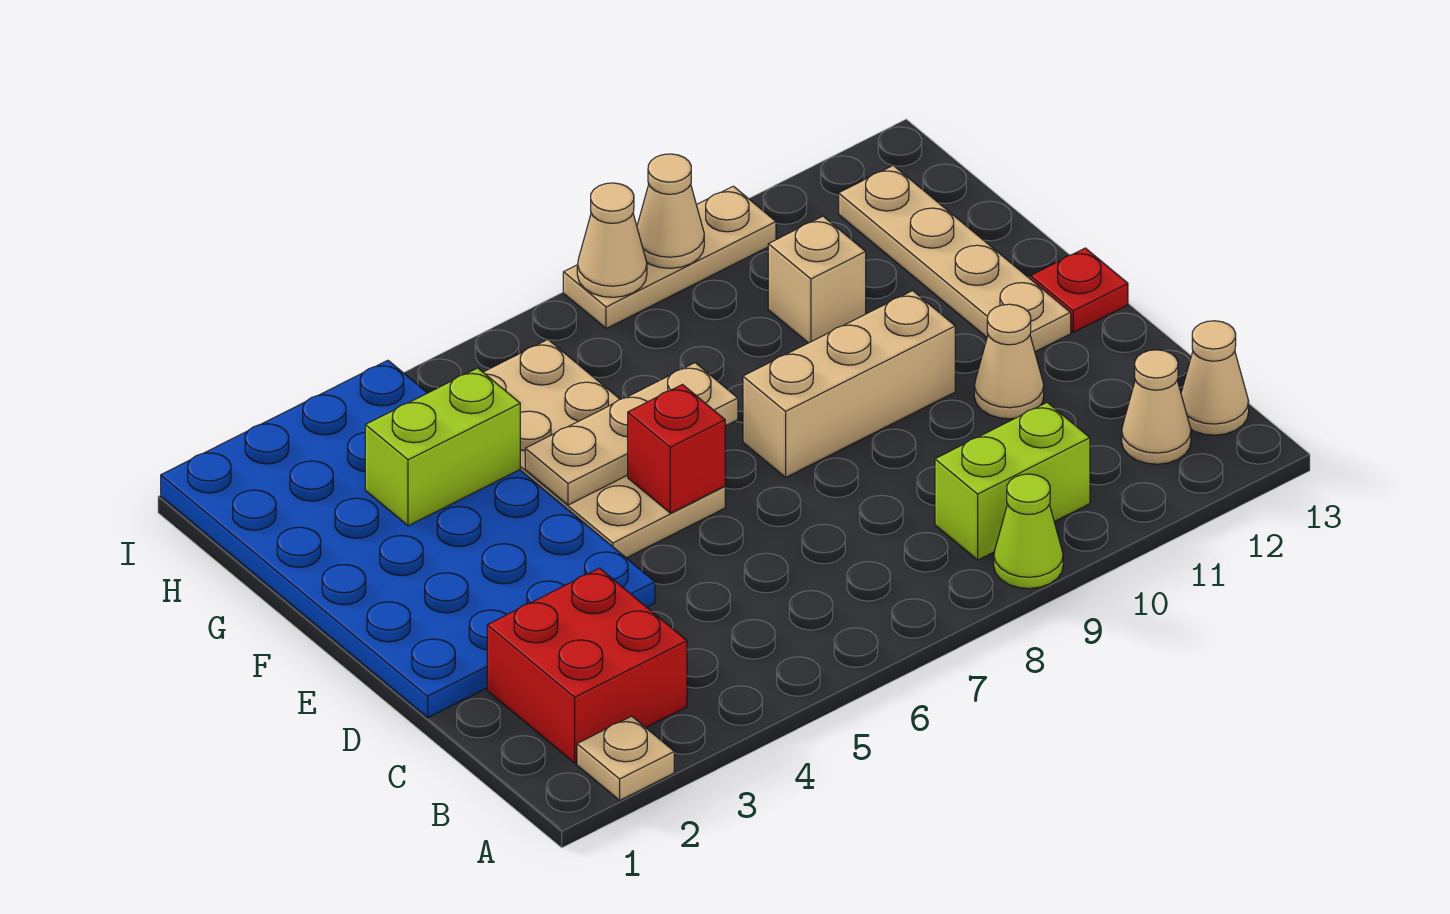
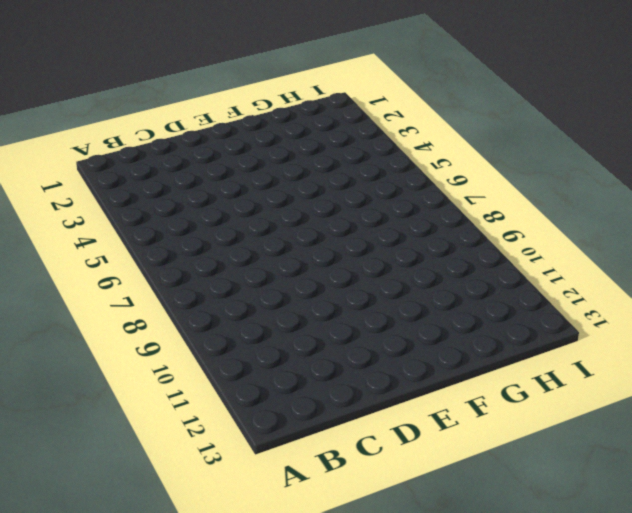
none -> tan plate A2 level 1
none -> lime cone A9 level 1
none -> red brick B2:C3 level 1

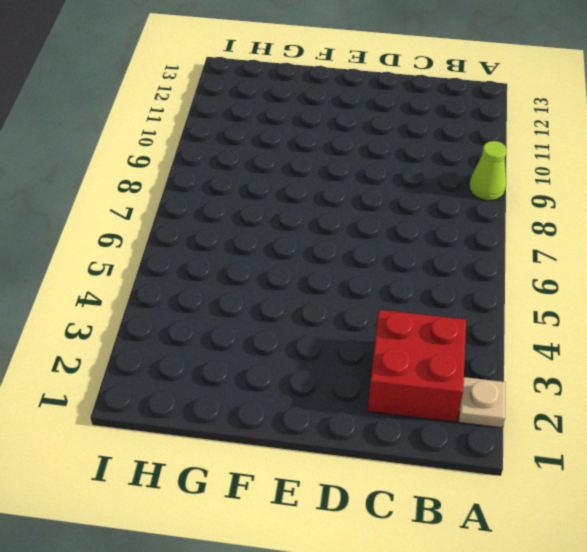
none -> lime brick B9:B10 level 1
none -> tan cone B12 level 1
none -> tan cone B13 level 1

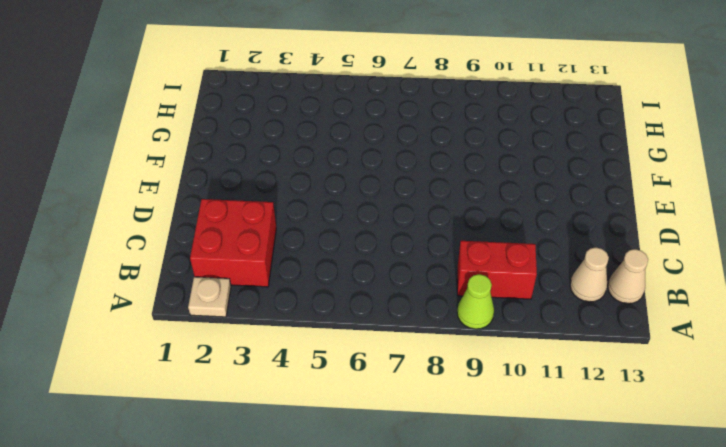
red brick B9:B10 level 1 -> lime brick B9:B10 level 1
none -> blue plate D1:I4 level 1
none -> tan cone D11 level 1
none -> tan plate E5:H6 level 1

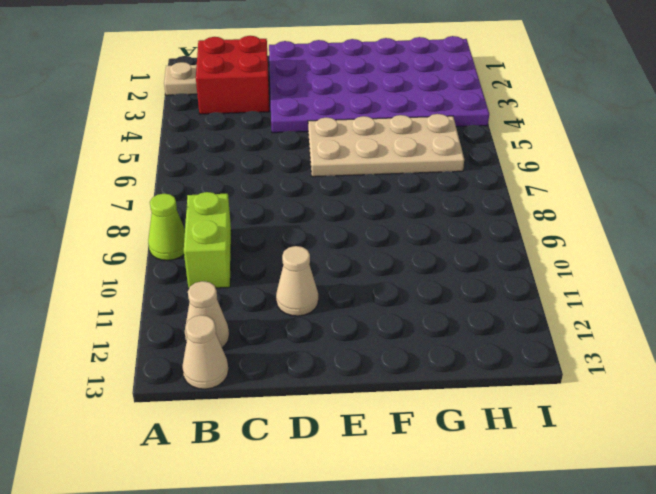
purple plate D1:I4 level 1 -> blue plate D1:I4 level 1
none -> tan brick E8:E10 level 1
none -> tan plate E12:H12 level 1
none -> red plate E13 level 1

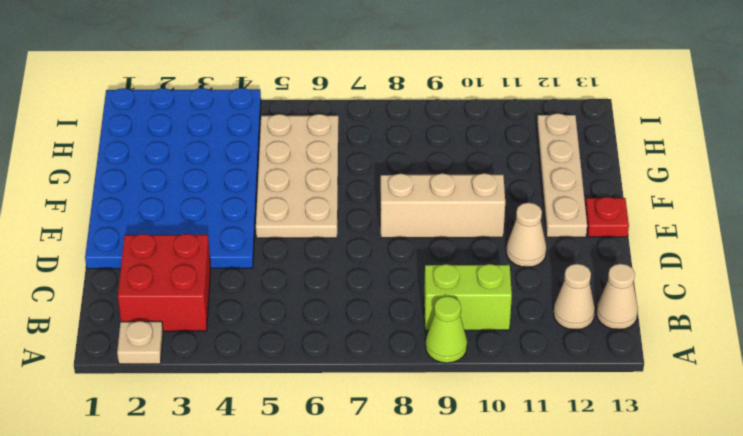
none -> tan brick G10 level 1
none -> tan plate I8:I10 level 1
none -> red brick E6 level 2

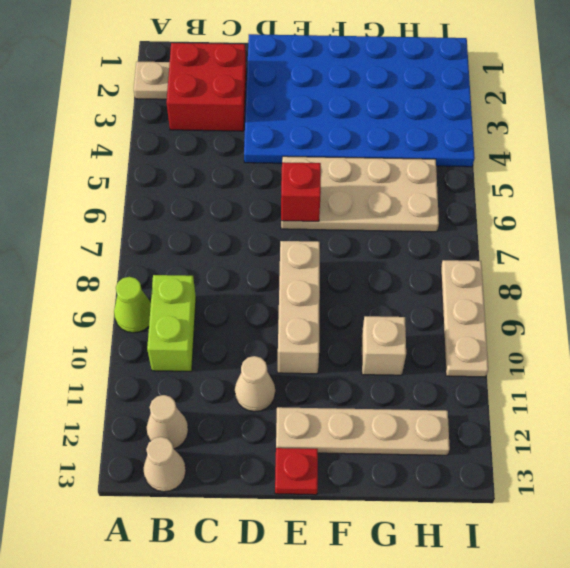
none -> tan plate F5:F7 level 2
none -> lime brick G3:G4 level 2
none -> tan cone I8 level 2

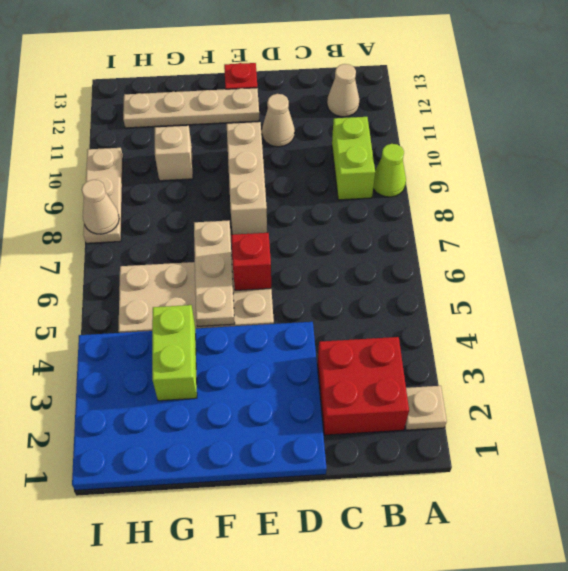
none -> tan cone B13 level 1
none -> tan cone I9 level 2

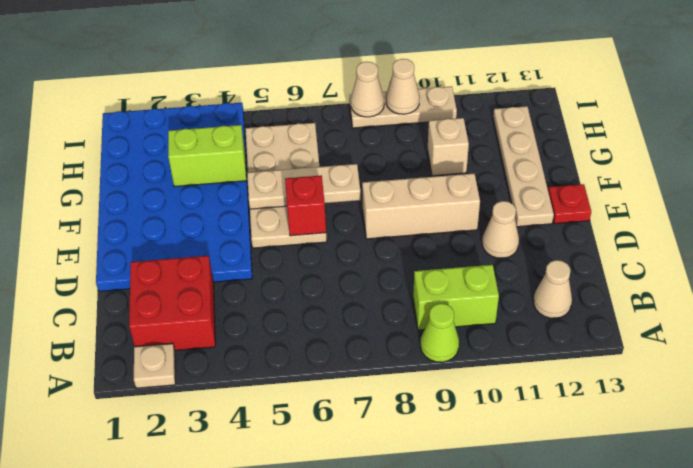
none -> tan cone B13 level 1

